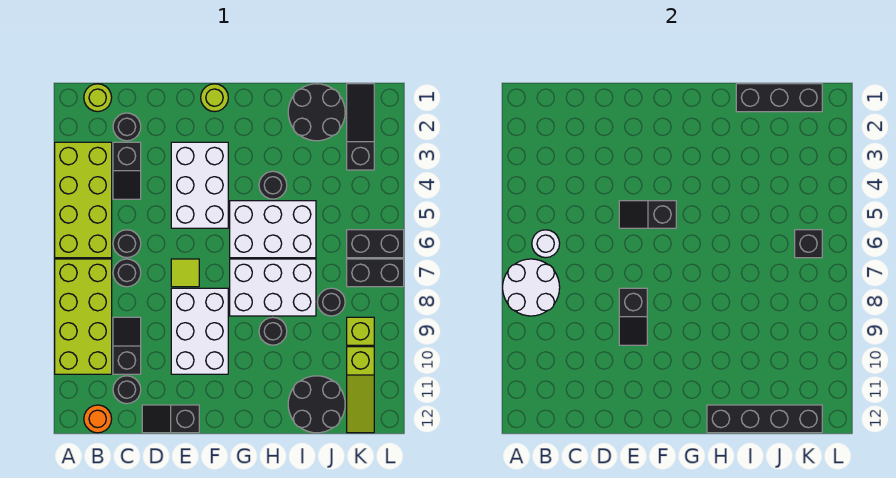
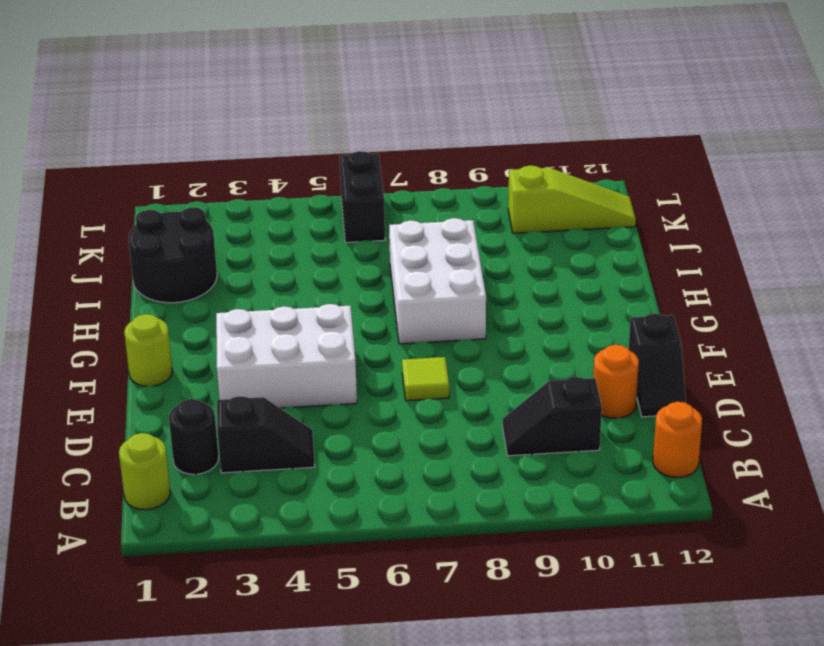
orange round brick D11 level 1 -> none
none -> lime brick A3:B6 level 1
none -> lime brick A7:B10 level 1
none -> black round brick C6 level 1
none -> black round brick C7 level 1

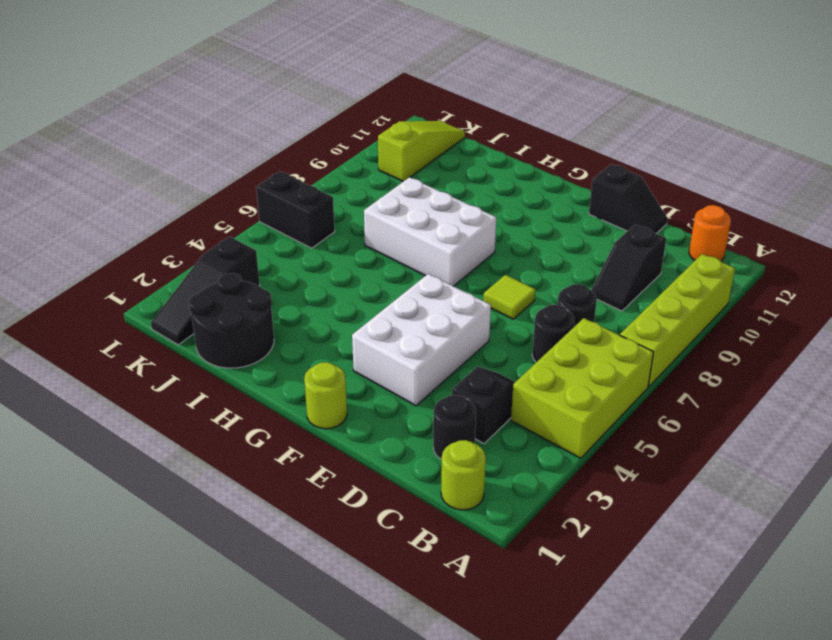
lime brick A4:B6 level 1 -> lime brick A3:B6 level 1
lime brick A7:A10 level 1 -> lime brick A7:B10 level 1
none -> black round brick C11 level 1
none -> white brick E8:F10 level 1
none -> white brick G5:I6 level 1
none -> black round brick H4 level 1

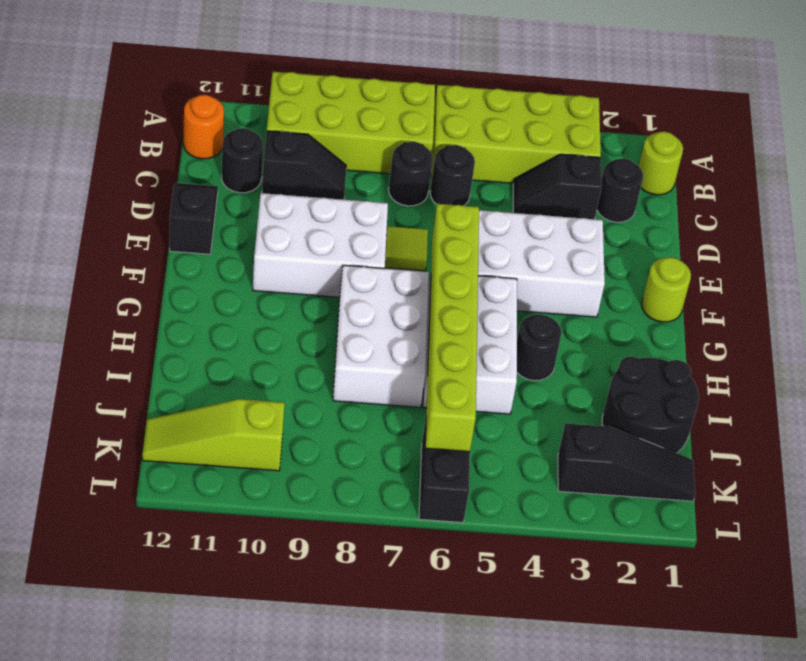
lime brick F6:K6 level 2 -> black brick K6 level 2
none -> black round brick H9 level 1
none -> black round brick I11:J12 level 1
none -> black round brick J8 level 1
none -> black brick K7:L7 level 1

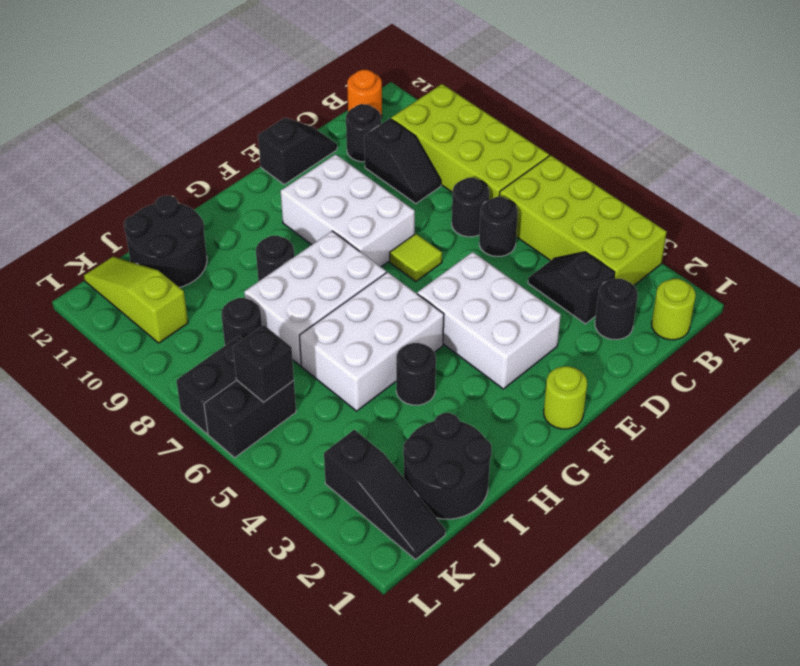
none -> lime brick K9 level 1
none -> white round brick A7:B8 level 2
none -> white round brick B6 level 2
none -> black slope E5:F5 level 2 top F

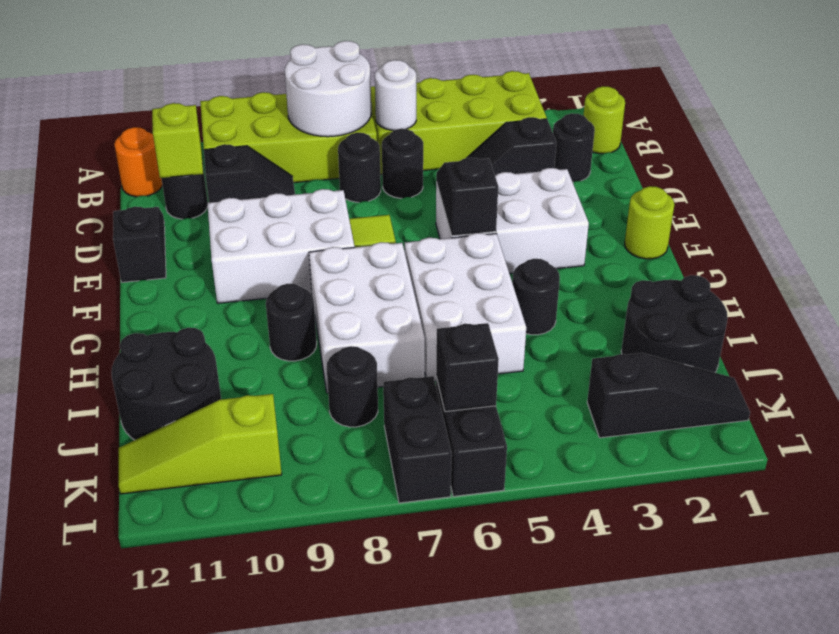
lime brick C11 level 2 -> lime brick K9 level 1
none -> black slope E8:E9 level 2 top 8
none -> black brick H12:K12 level 2
none -> black brick I1:K1 level 2

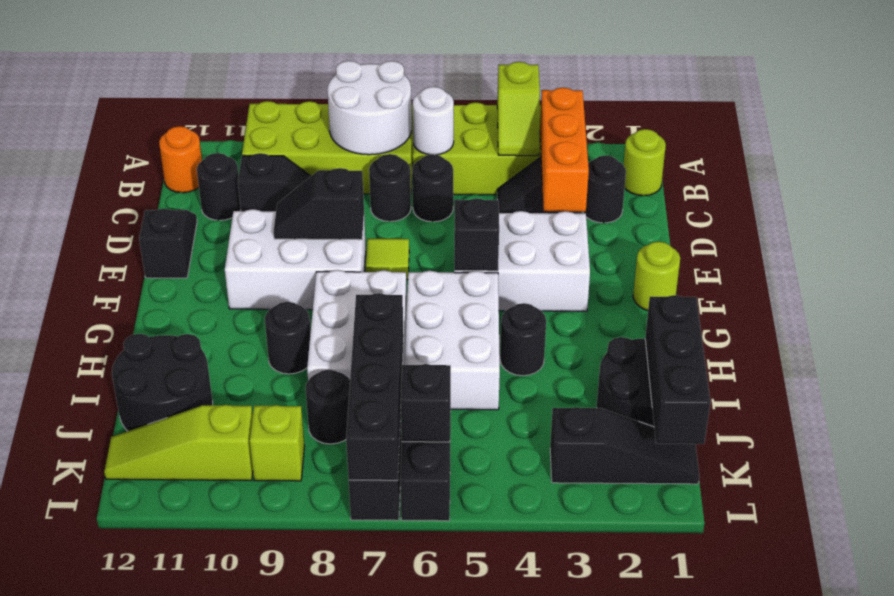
lime slope A4:B4 level 2 top A -> none
orange brick B3:D3 level 2 -> none
black brick I7:L7 level 2 -> black brick H12:K12 level 2

